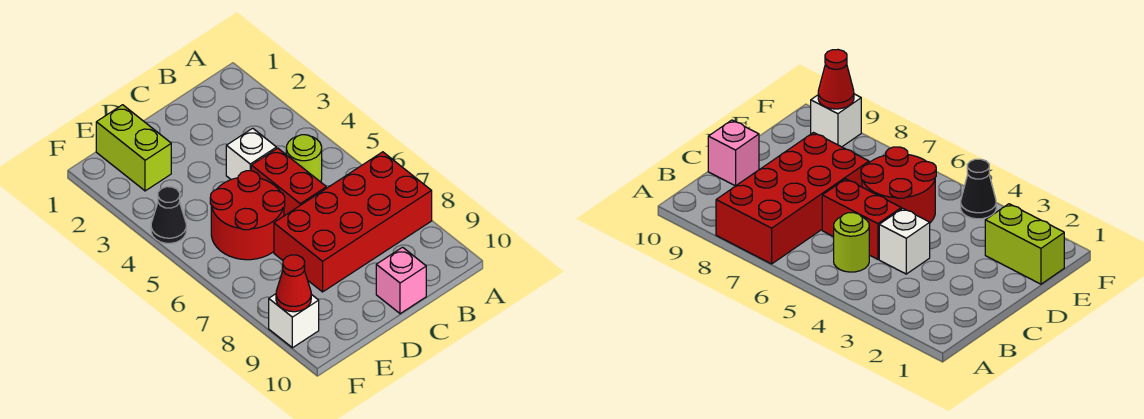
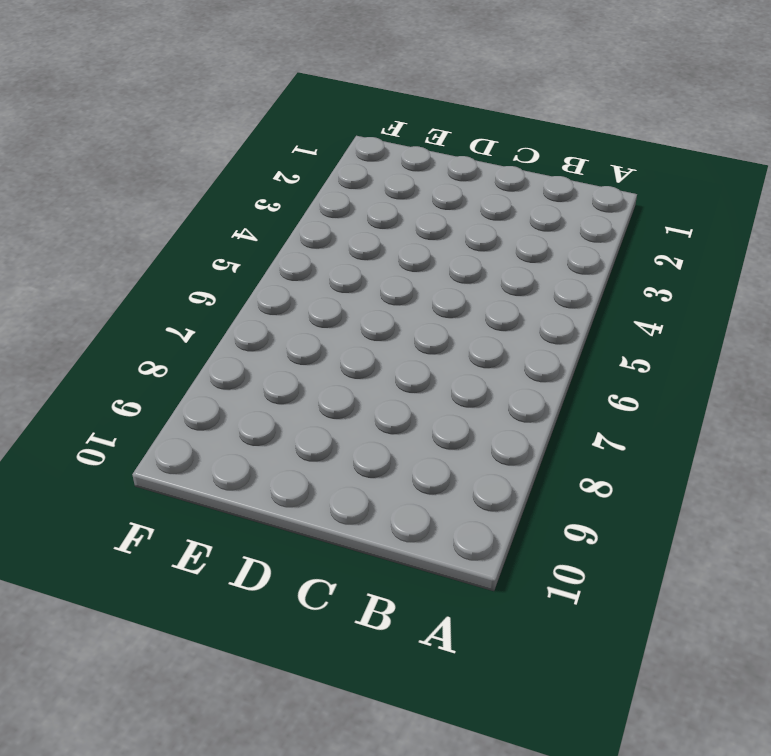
none -> red brick A7:D8 level 1
none -> lime round brick B5 level 1

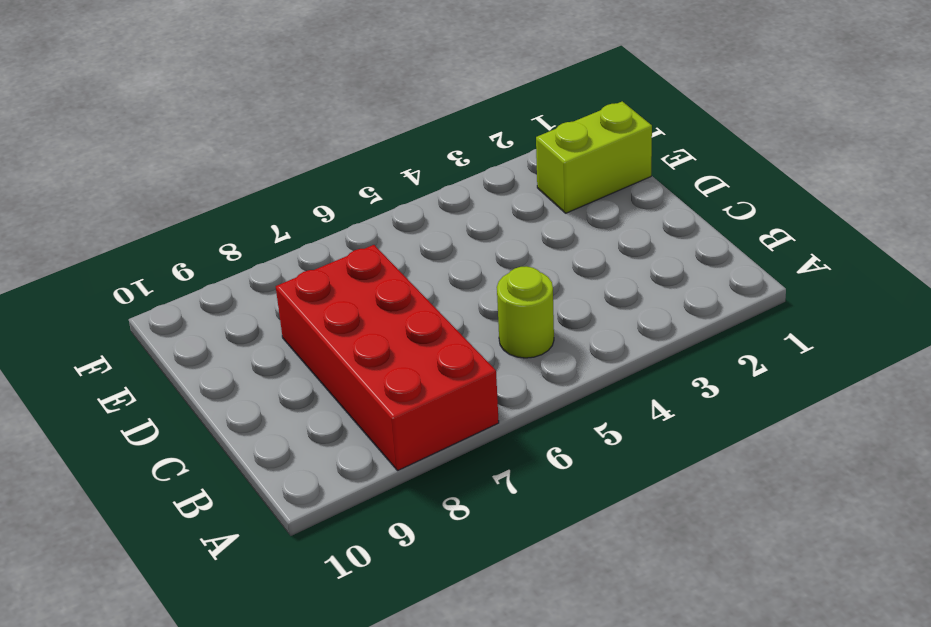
none -> white brick C4 level 1
none -> red brick C5:C6 level 1

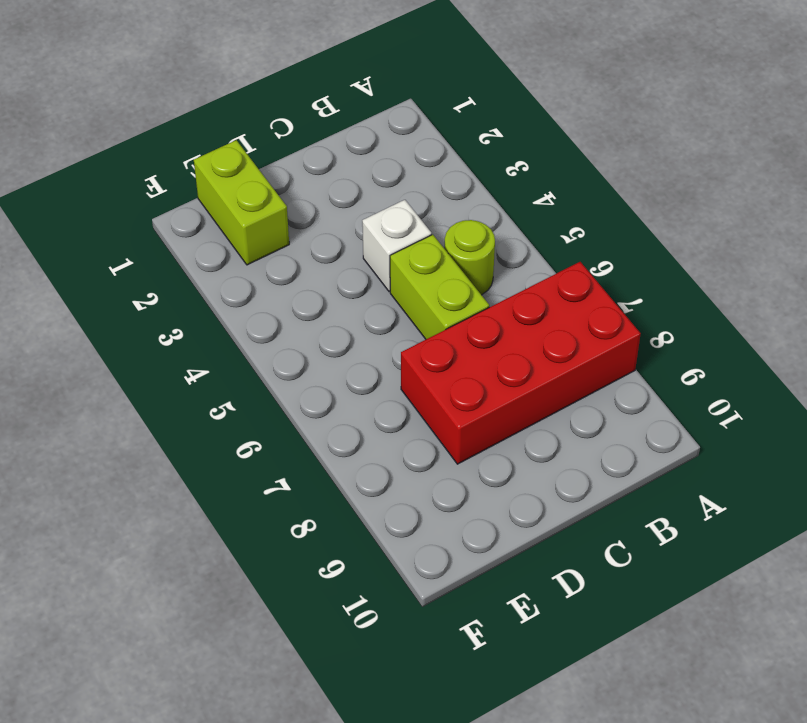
lime brick C5:C6 level 1 -> red brick C5:C6 level 1
none -> pink brick C10 level 1
none -> red round brick D5:E6 level 1

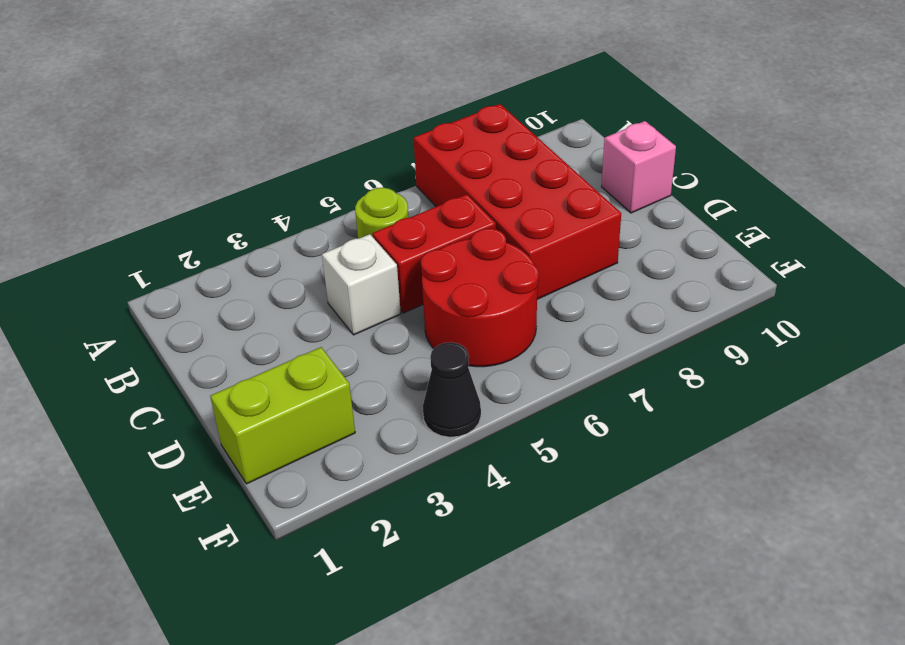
none -> white brick F9 level 1
none -> red cone F9 level 2

